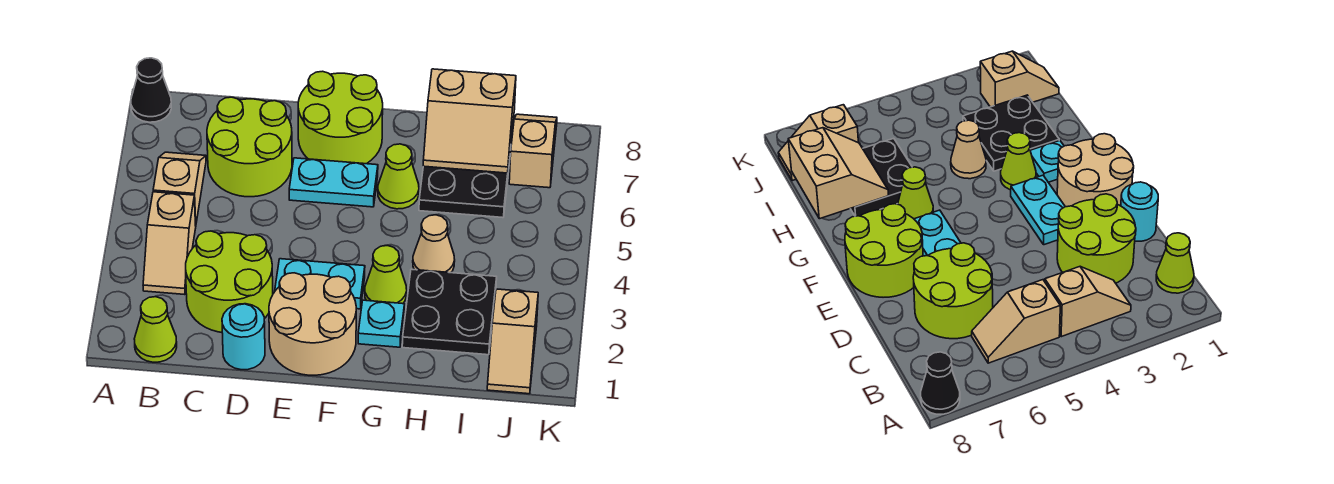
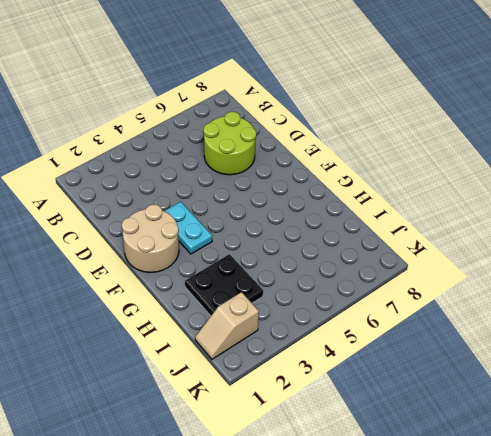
none -> black cone A8 level 1
none -> lime cone B1 level 1
none -> tan slope B3:B4 level 1 top 4

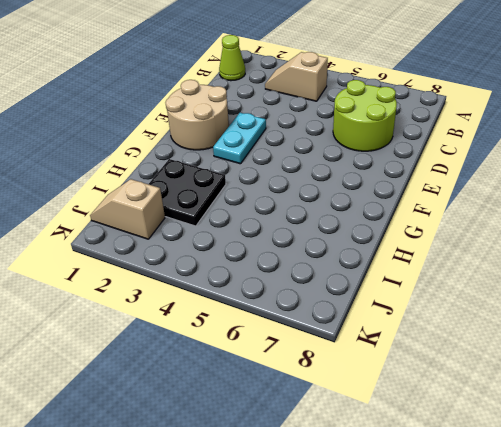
none -> black cone A8 level 1
none -> tan slope B5:B6 level 1 top 5
none -> lime round brick C2:D3 level 1

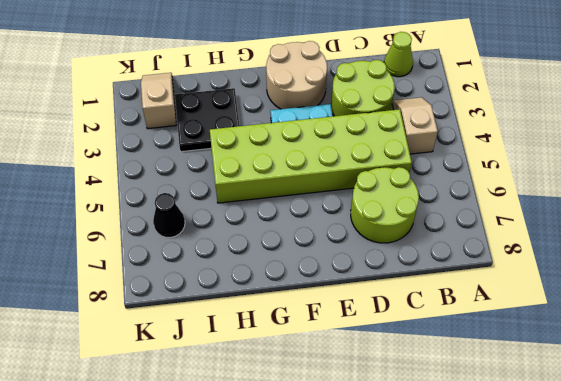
lime brick C4:H5 level 1 -> tan cone H4 level 1
black cone J6 level 1 -> black cone A8 level 1
none -> tan slope B5:B6 level 1 top 5
none -> cyan round brick D1 level 1
none -> cyan plate E6:F6 level 1

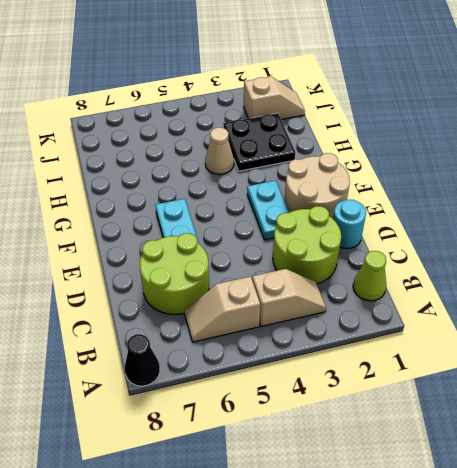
none -> lime round brick E7:F8 level 1
none -> cyan plate G2 level 1
none -> lime cone G3 level 1

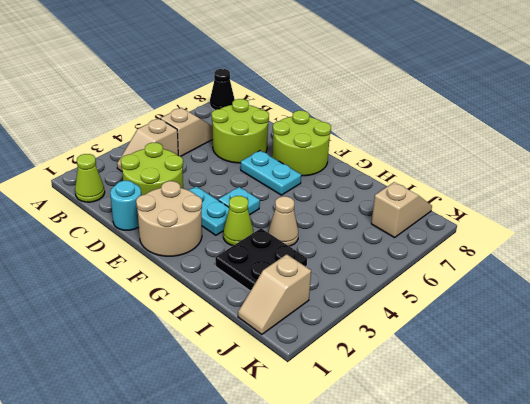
cyan plate F4 level 1 -> cyan plate G2 level 1
none -> lime cone G6 level 1
none -> black plate H6:I7 level 1
none -> tan slope H7:I8 level 2 top 8

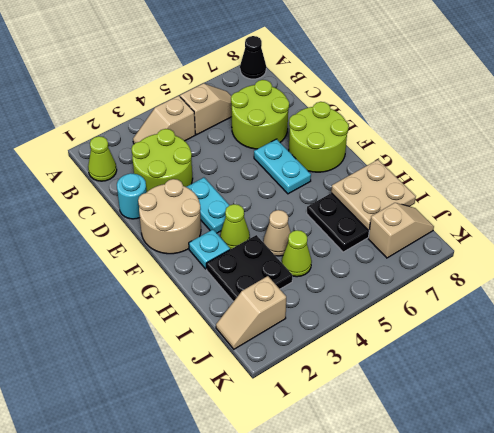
tan plate H7:I8 level 2 -> tan slope H7:I8 level 2 top 8
lime cone I4 level 1 -> lime cone G6 level 1

